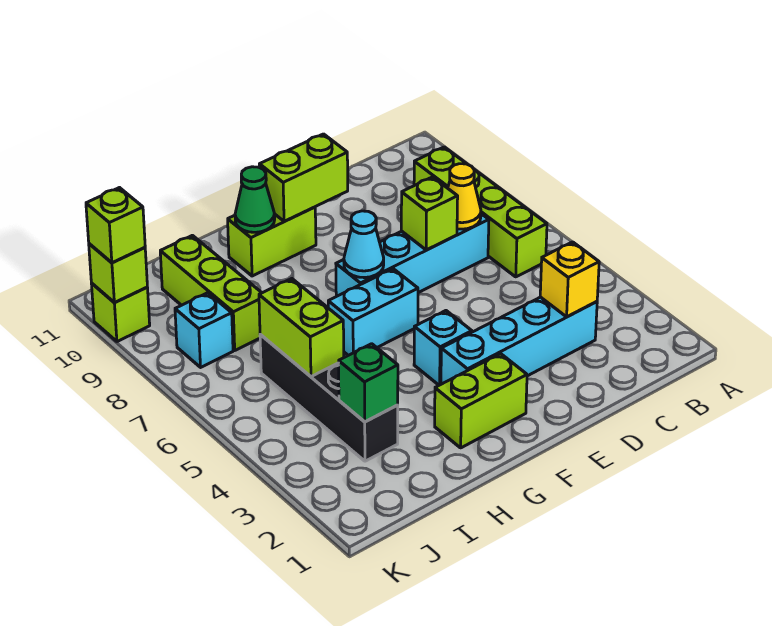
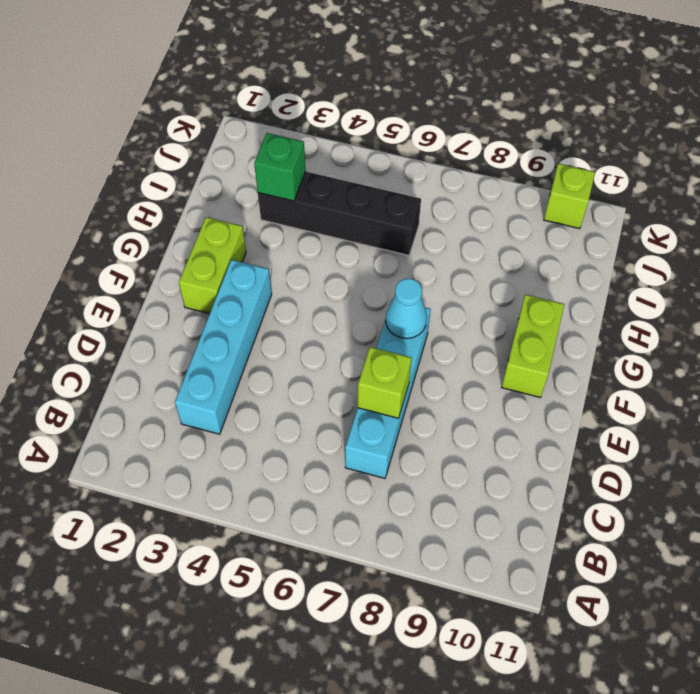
none -> lime brick B6:B9 level 1
none -> cyan brick F4 level 1
none -> cyan brick F6:G6 level 1

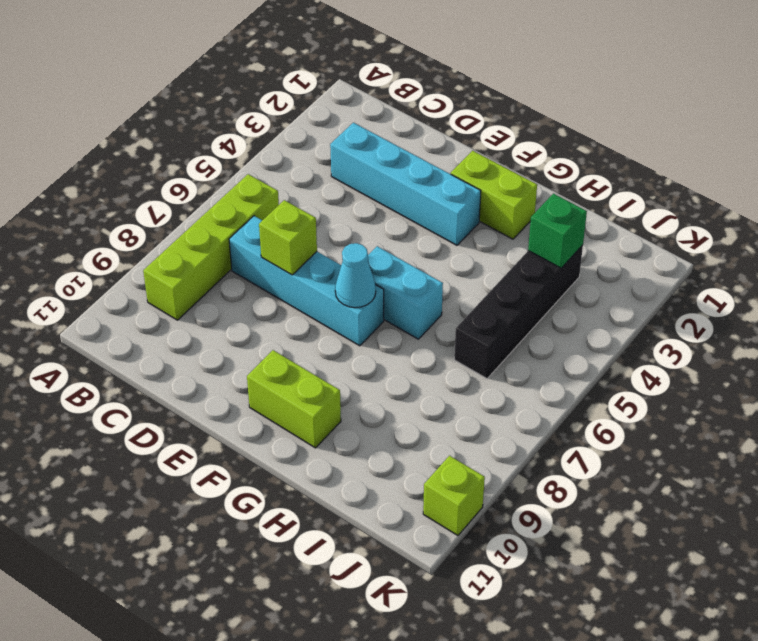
none -> cyan brick F4 level 1
none -> lime brick I8:I10 level 1
none -> cyan brick J8 level 1

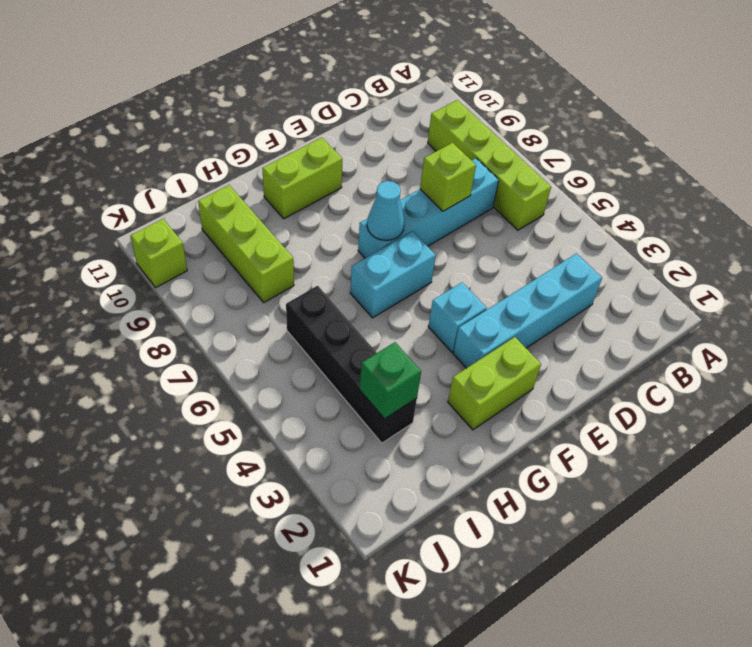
none -> cyan brick J8 level 1
none -> yellow brick C3 level 2
none -> yellow cone C7 level 2

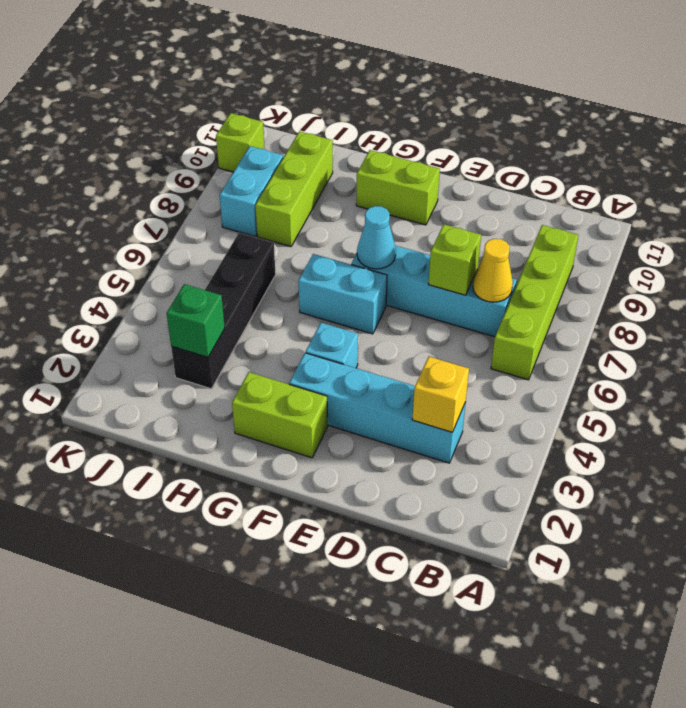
cyan brick J8:J9 level 1 -> cyan brick J8 level 1
none -> lime brick E10:F10 level 2
none -> green cone G10 level 2
none -> lime brick I5:I6 level 2

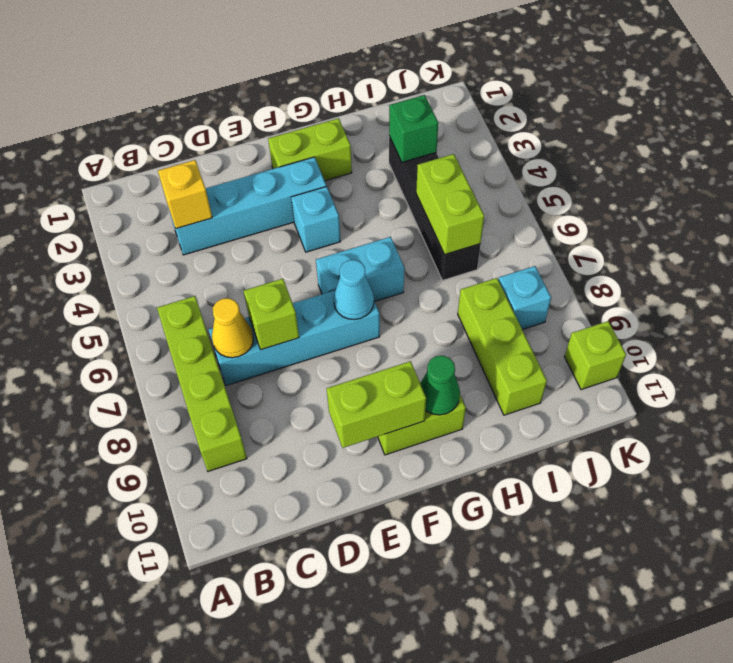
none -> lime brick K10 level 2
none -> lime brick K10 level 3

